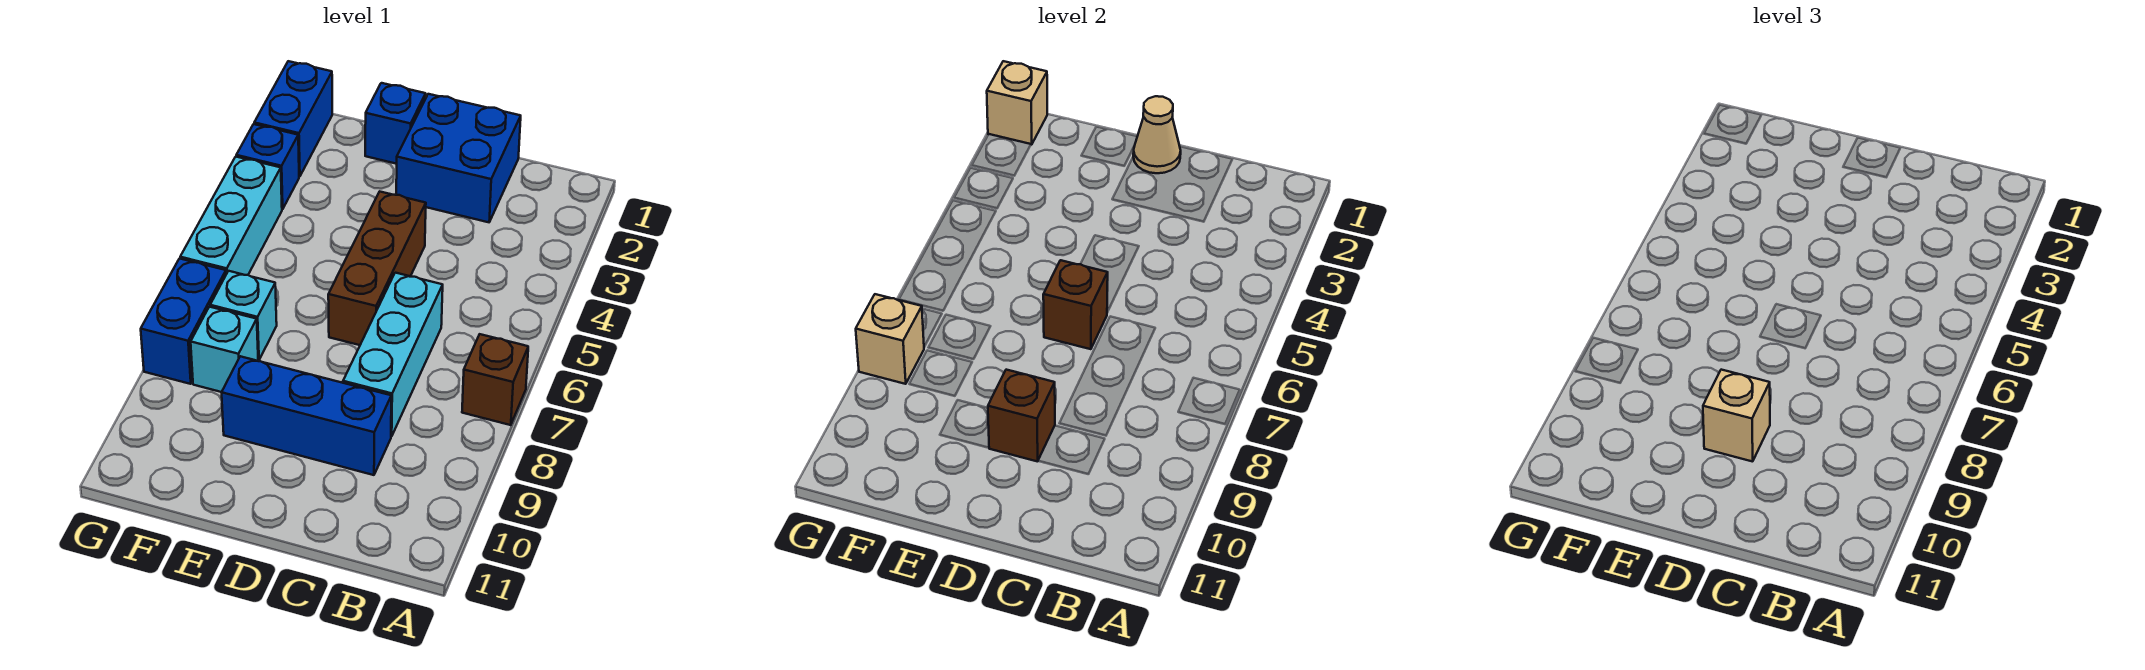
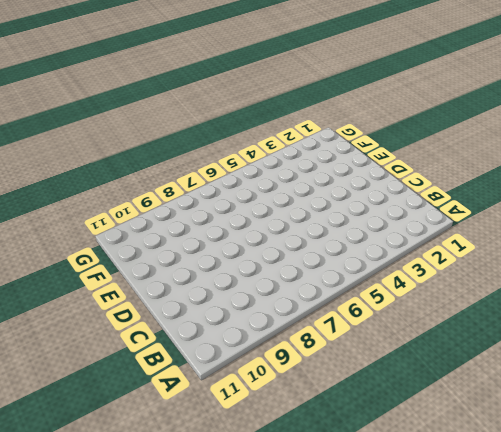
none -> brown brick A7 level 1
none -> blue brick C1:D2 level 1
none -> cyan brick C6:C8 level 1

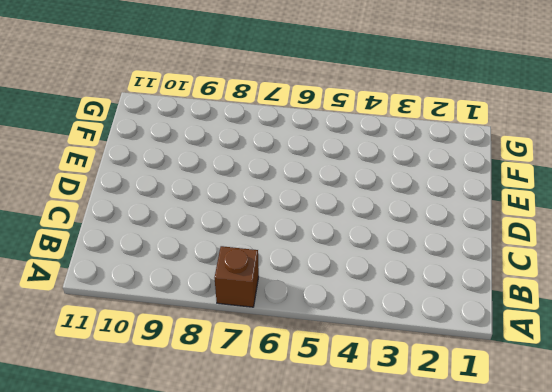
none -> blue brick C1:D2 level 1
none -> cyan brick C6:C8 level 1
none -> blue brick C9:E9 level 1

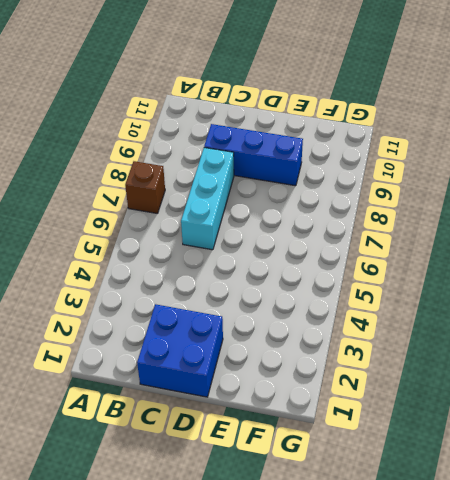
none -> brown brick D4:D6 level 1
none -> blue brick E1 level 1
none -> cyan brick F7 level 1

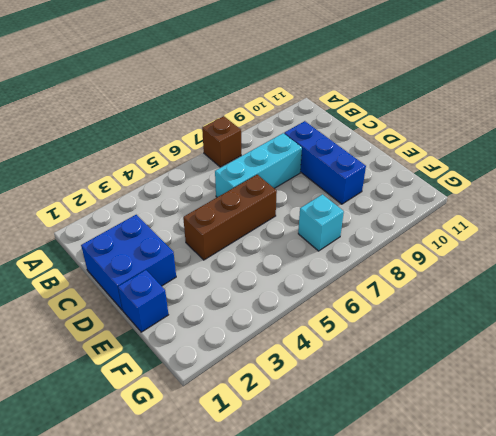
none -> cyan brick F8 level 1
none -> blue brick G1:G2 level 1
none -> blue brick G3 level 1

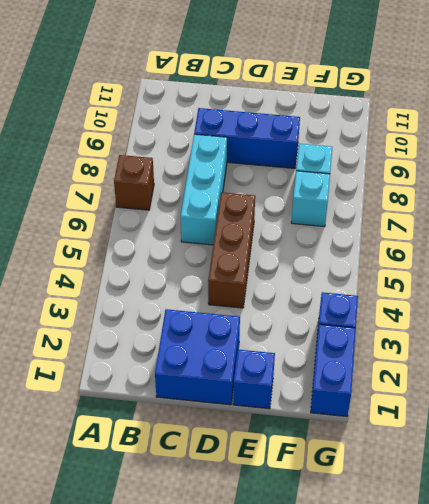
none -> cyan brick G4:G6 level 1
none -> blue brick G7:G8 level 1
none -> tan cone D1 level 2

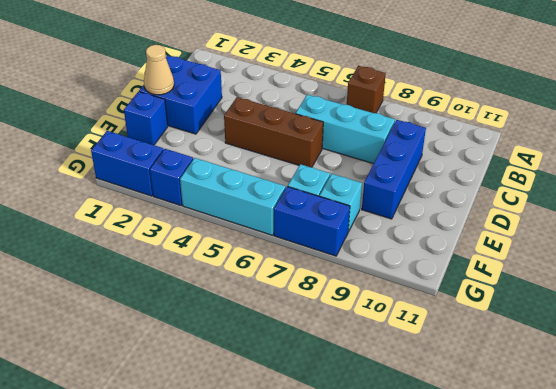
none -> brown brick D6 level 2
none -> brown brick D9 level 2
none -> tan brick G1 level 2

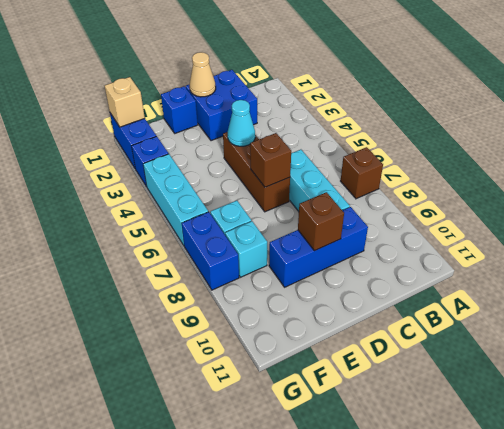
cyan cone D4 level 2 -> none
none -> tan brick G8 level 2
none -> tan brick D9 level 3

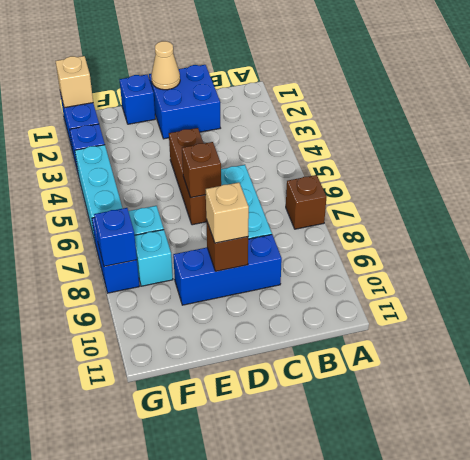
blue brick G8 level 2 -> tan brick G8 level 2

